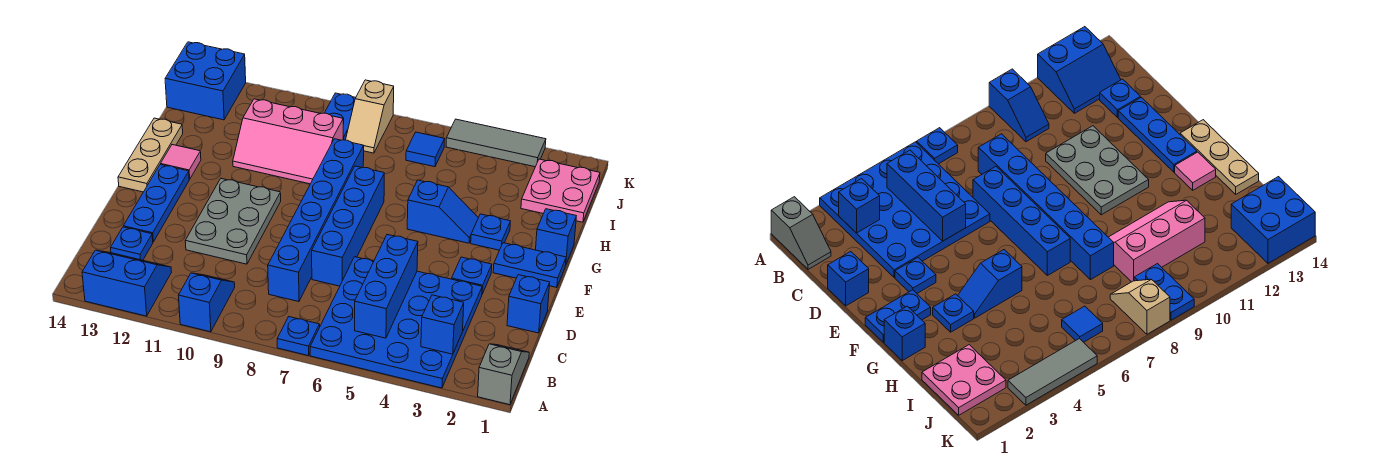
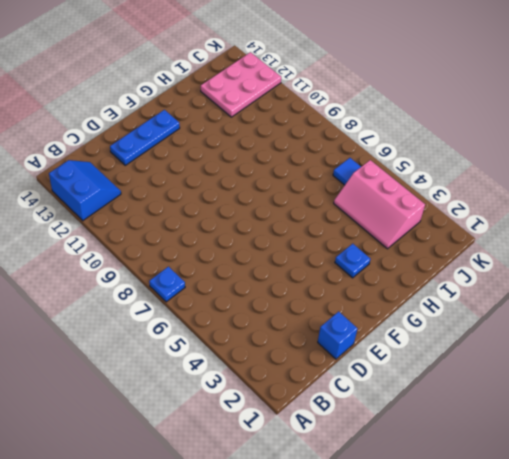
pink slope I3:J5 level 1 top J -> pink slope H9:I11 level 1 top I
pink plate I12:K13 level 1 -> blue brick J13:K14 level 1
none -> grey slope A1:B1 level 1 top A
none -> blue plate A3:D6 level 1
none -> blue slope A10:B10 level 1 top A

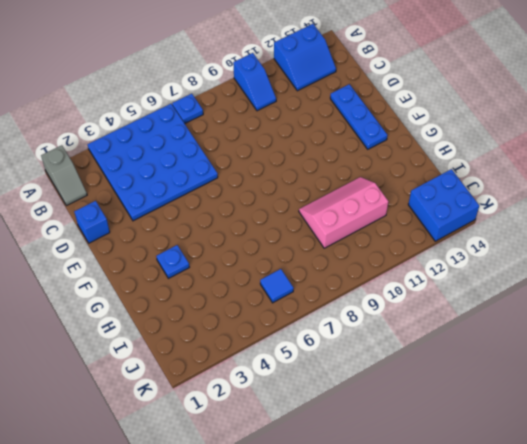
none -> blue brick C8:H8 level 1
none -> blue plate C13 level 1
none -> blue brick D7:G7 level 1

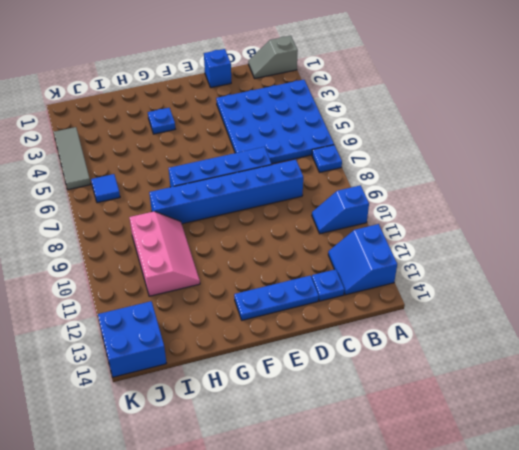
none -> grey plate D10:F11 level 1
none -> blue plate E3 level 1
none -> blue plate F1:F2 level 1

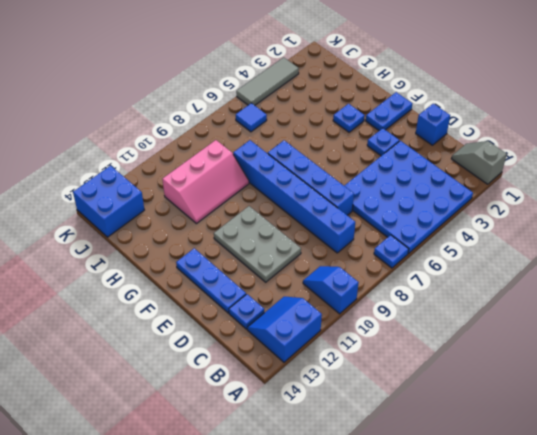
none -> tan plate F14:H14 level 1
none -> blue brick G1 level 1
none -> blue slope G4:G5 level 1 top 5

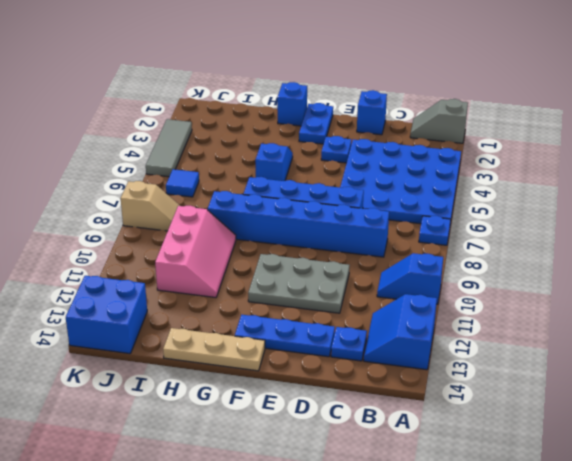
none -> blue plate G3 level 1
none -> pink tile G13 level 1
none -> pink plate I1:J2 level 1

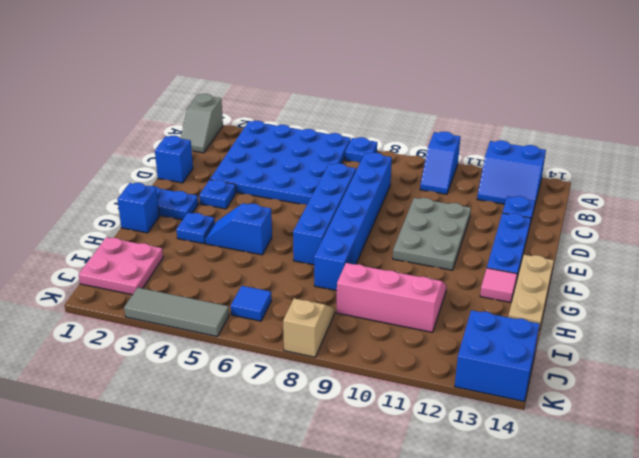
none -> blue plate J9:K9 level 1
none -> blue brick B3 level 2
none -> blue brick B5:D5 level 2

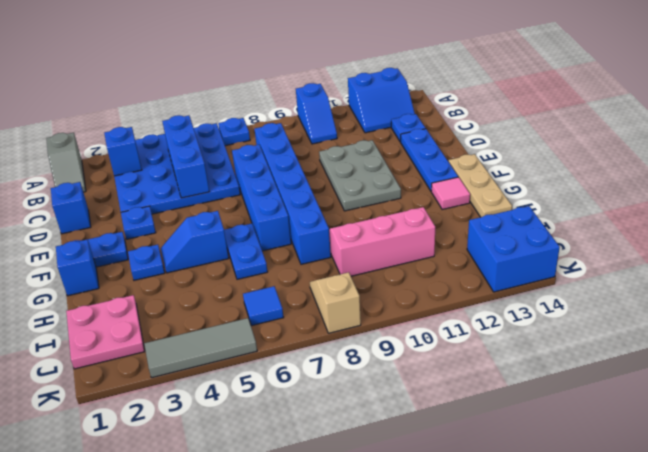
blue plate G6:H6 level 1 -> blue plate J9:K9 level 1

